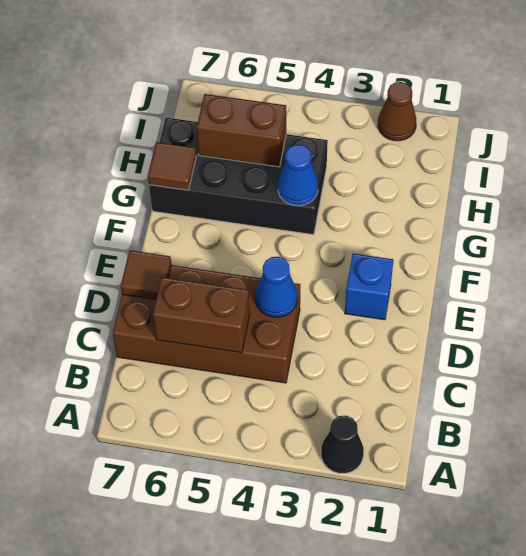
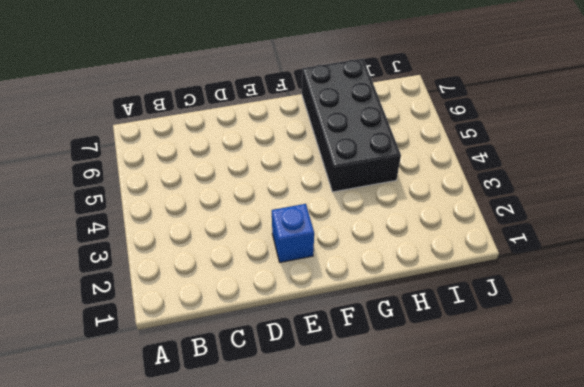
none -> black cone A2 level 1
none -> brown brick C4:D7 level 1

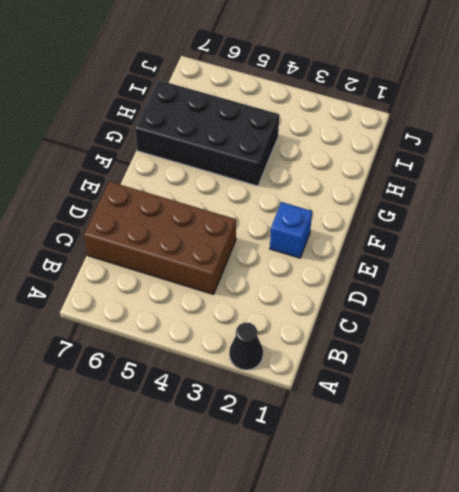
none -> brown cone J2 level 1
none -> brown brick C5:C6 level 2

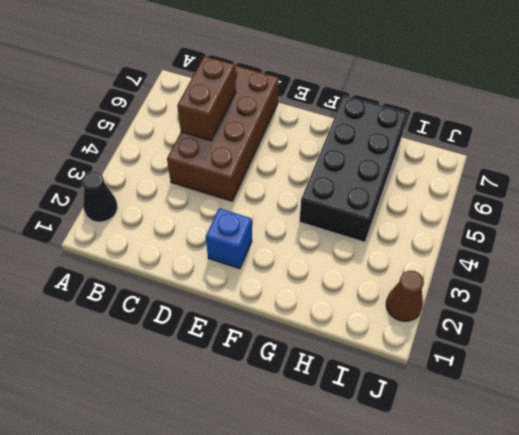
none -> blue cone D4 level 2
none -> brown tile D7 level 2

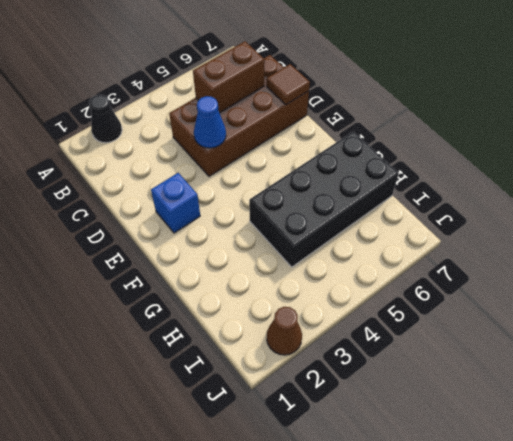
none -> blue cone G4 level 2
none -> brown tile G7 level 2

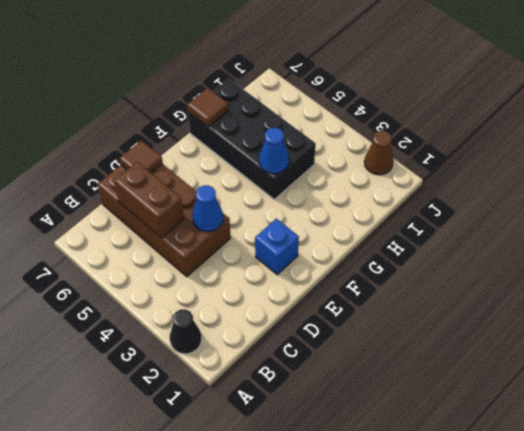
none -> brown brick H5:H6 level 2

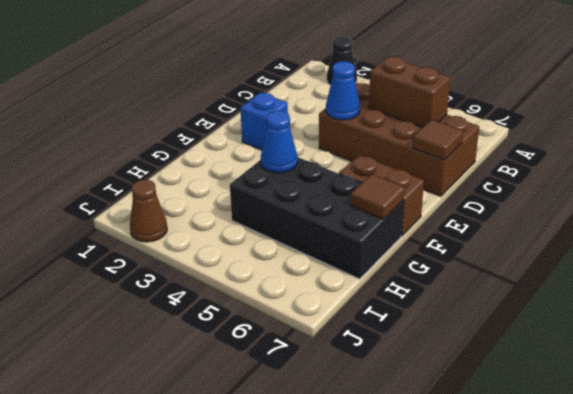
brown brick F6:F7 level 1 -> brown brick H5:H6 level 2

